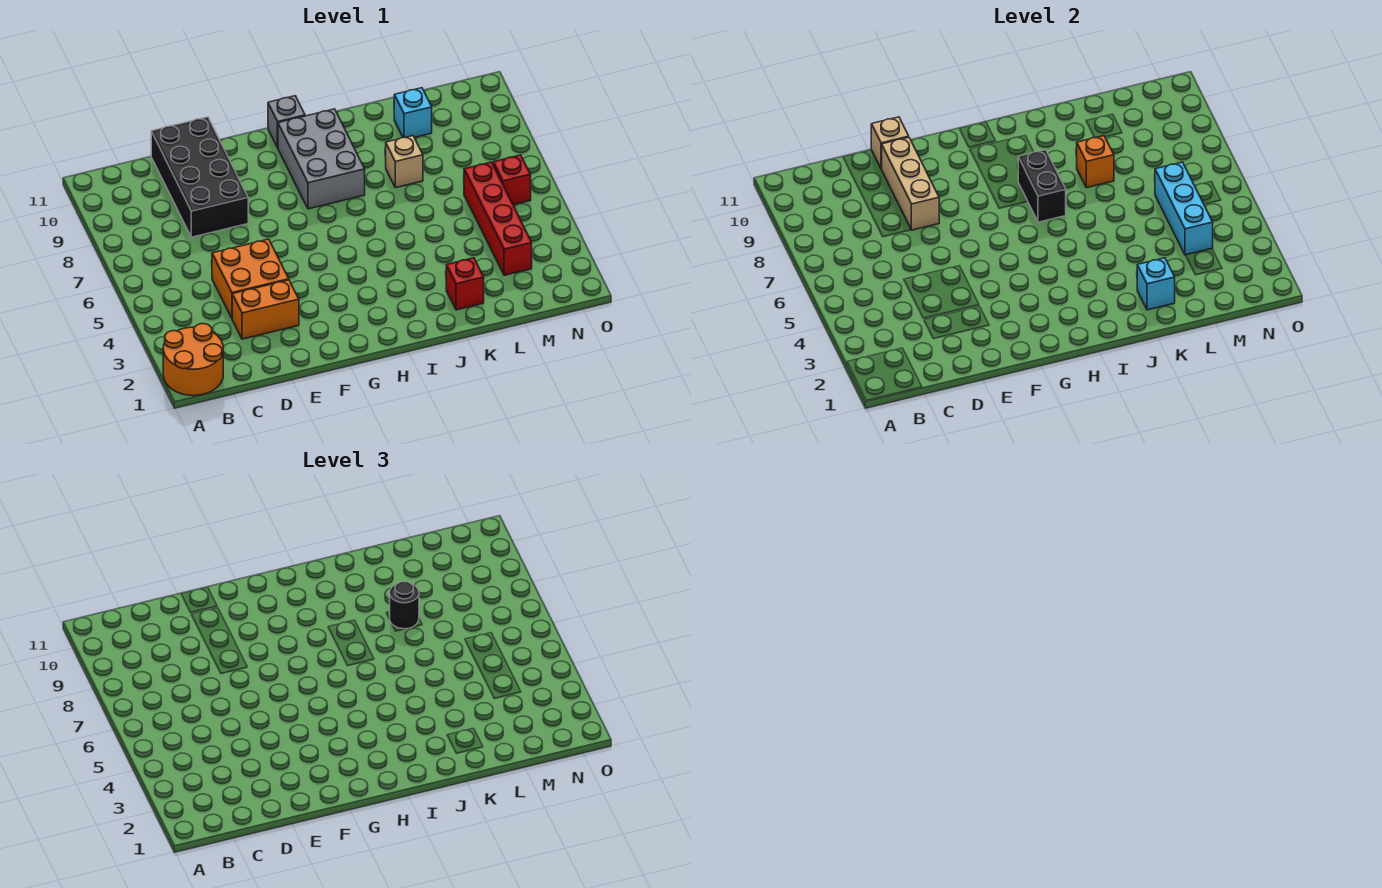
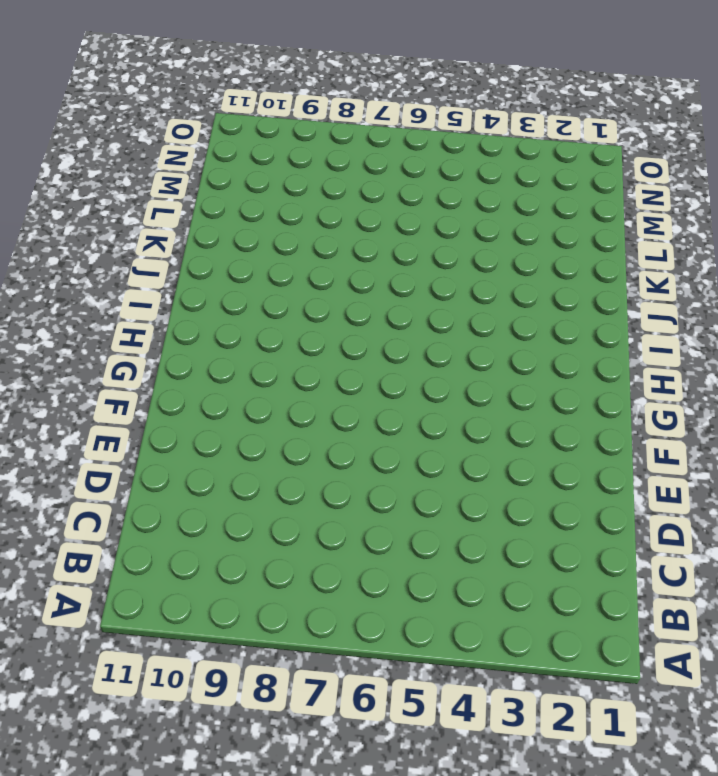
none -> orange round brick A1:B2 level 1
none -> orange brick D3:E3 level 1
none -> orange brick D4:E5 level 1

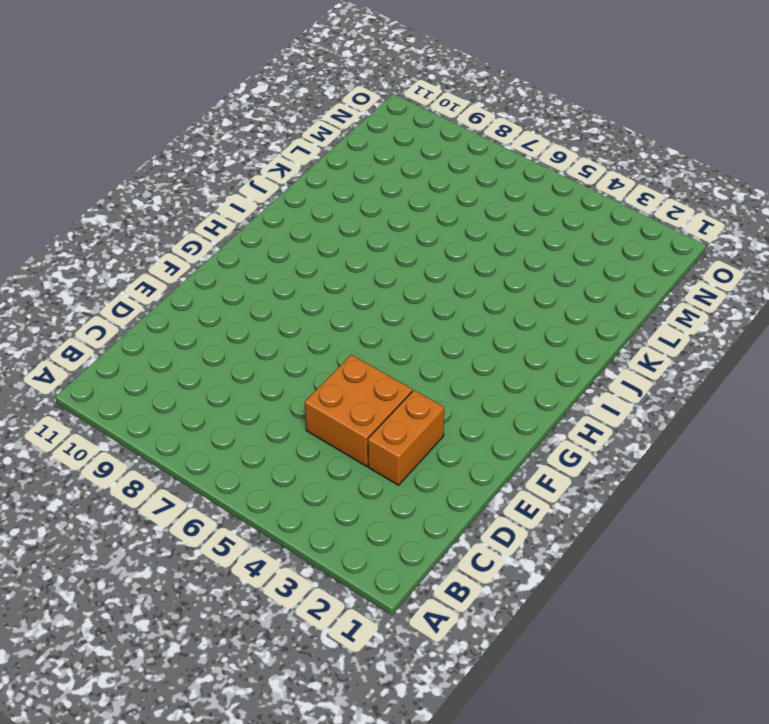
none -> orange round brick A1:B2 level 1
none -> black brick D8:E11 level 1
none -> grey brick H8:I10 level 1

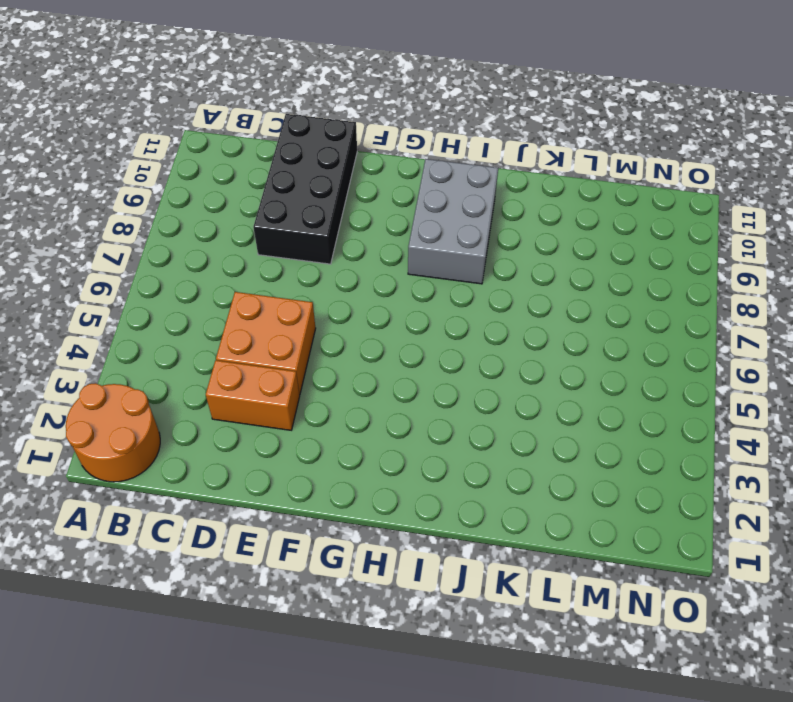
none -> grey brick H11 level 1
none -> red brick K2 level 1
none -> tan brick K8 level 1

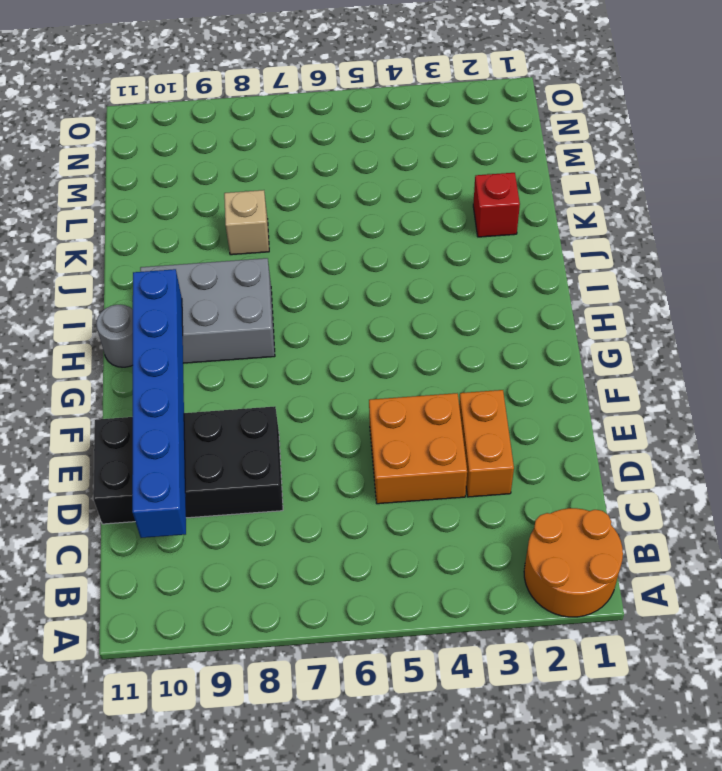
blue brick C10:H10 level 2 -> tan brick E8:E10 level 2
grey round brick H11 level 1 -> grey brick H11 level 1
none -> cyan brick L10 level 1
none -> red brick M3:M6 level 1
none -> red brick N6 level 1

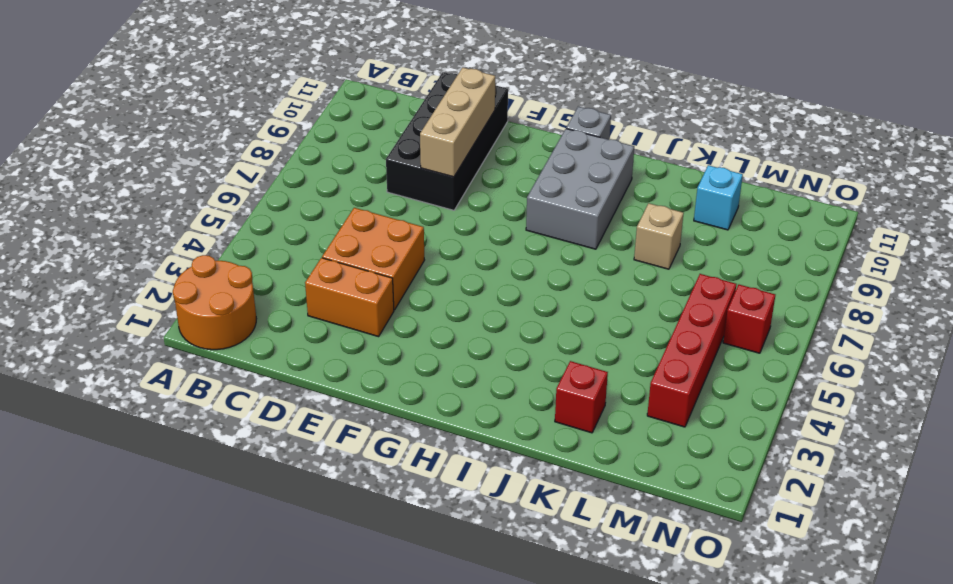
none -> tan brick E11 level 2
none -> black brick I7:I8 level 2
none -> cyan brick K2 level 2

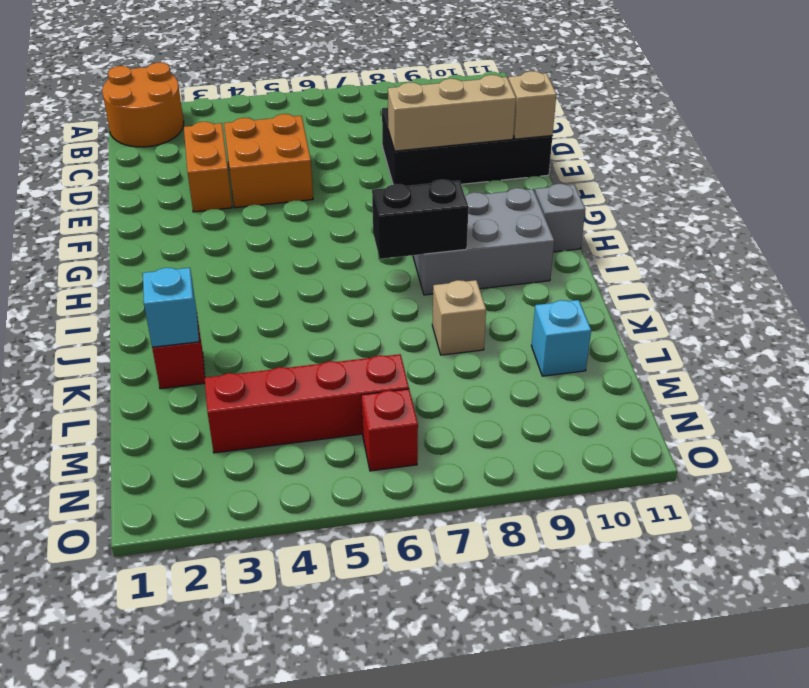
none -> orange brick K8 level 2
none -> cyan brick M4:M6 level 2
none -> black round brick K8 level 3

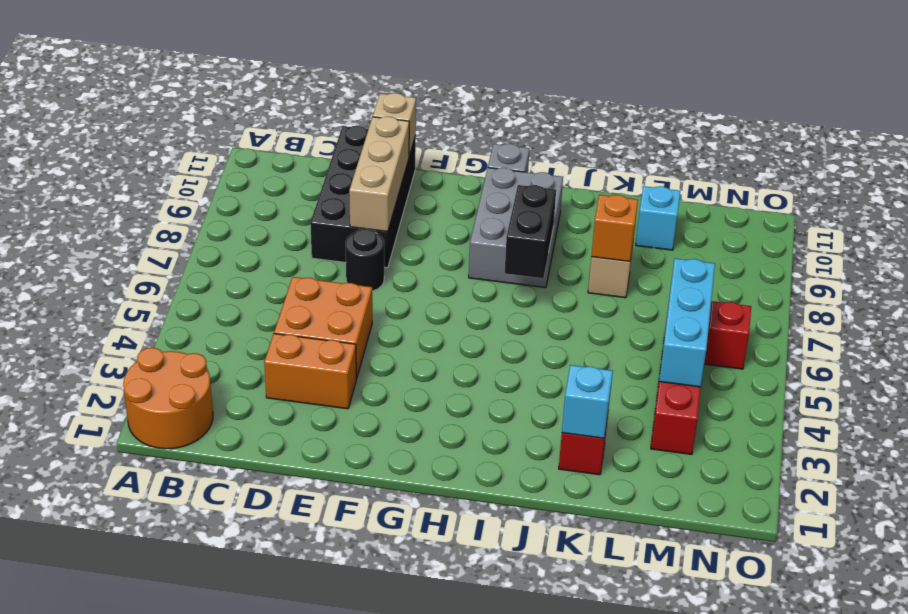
black round brick E7 level 1 -> black round brick K8 level 3

